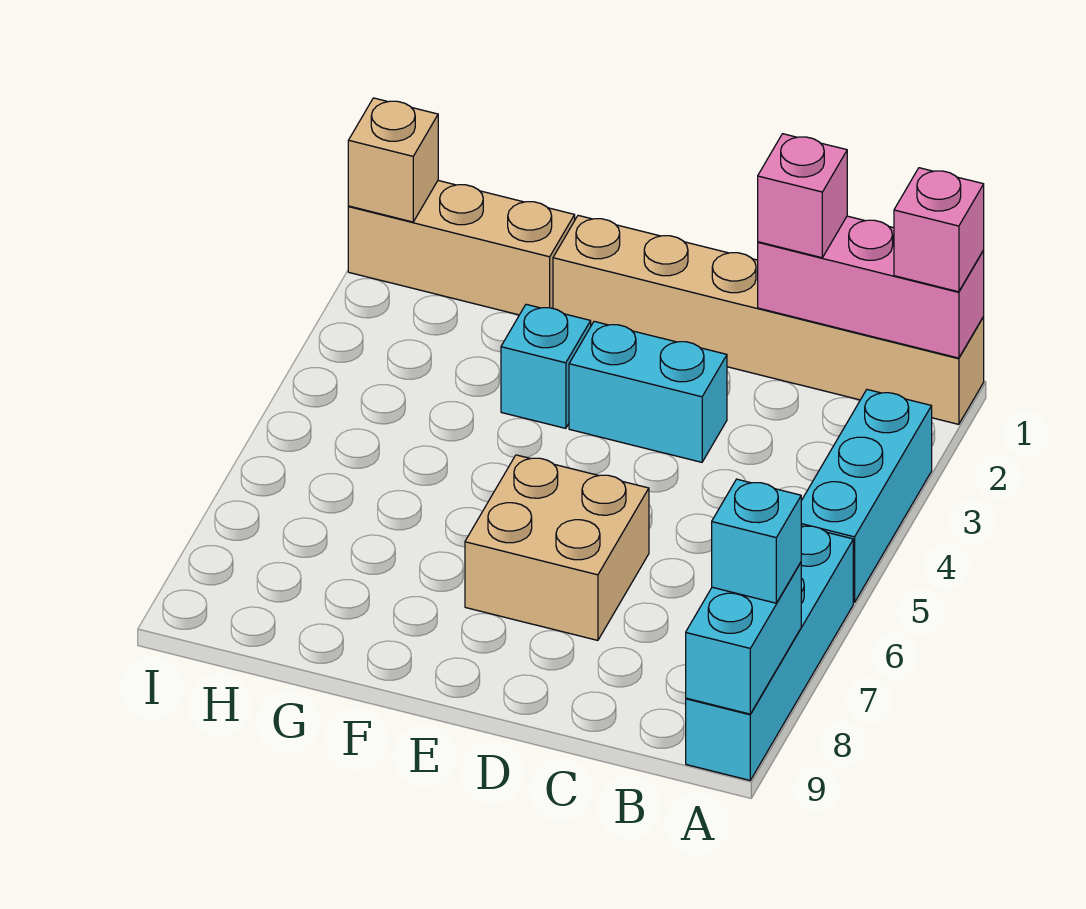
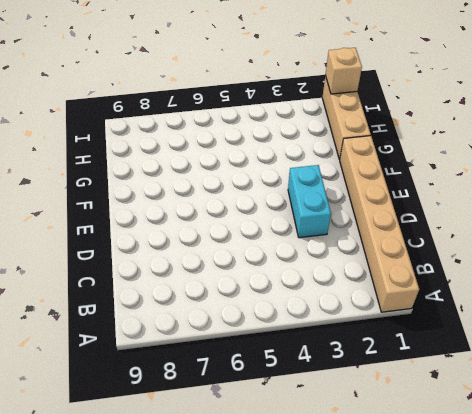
none -> cyan brick A3:A5 level 1
none -> cyan brick A6:A9 level 1
none -> tan brick D6:E7 level 1

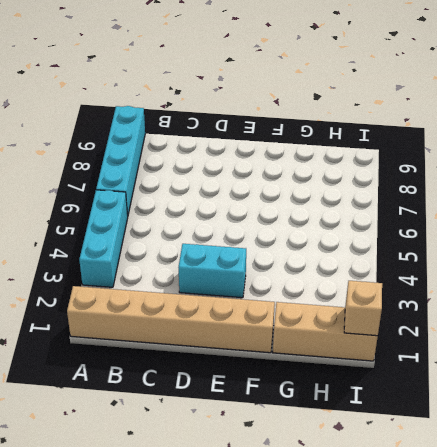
none -> tan brick D6:E7 level 1
none -> cyan brick F3 level 1
none -> pink brick A1:C1 level 2

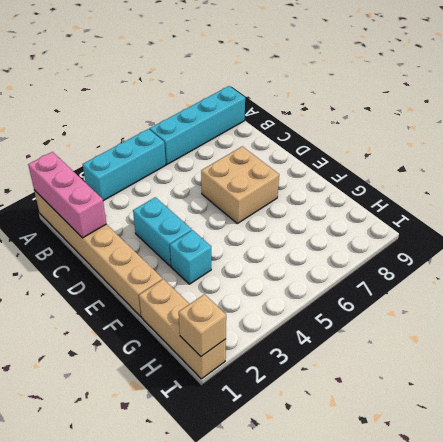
none -> cyan brick A8:A9 level 2
none -> pink brick A1 level 3
none -> cyan brick A8 level 3

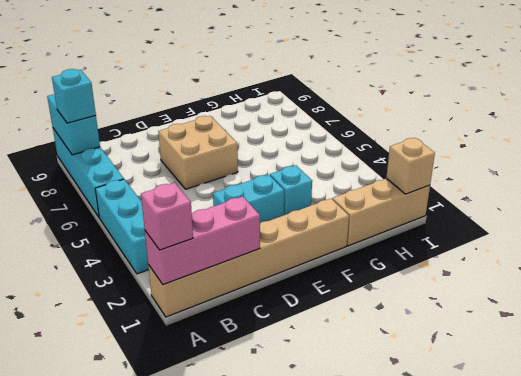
none -> pink brick C1 level 3

